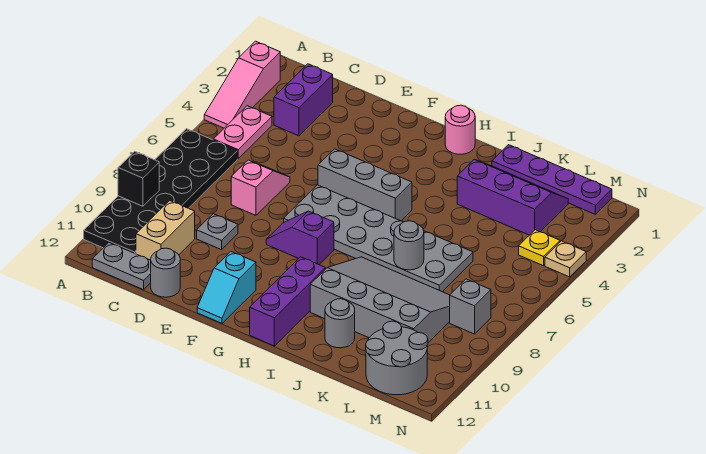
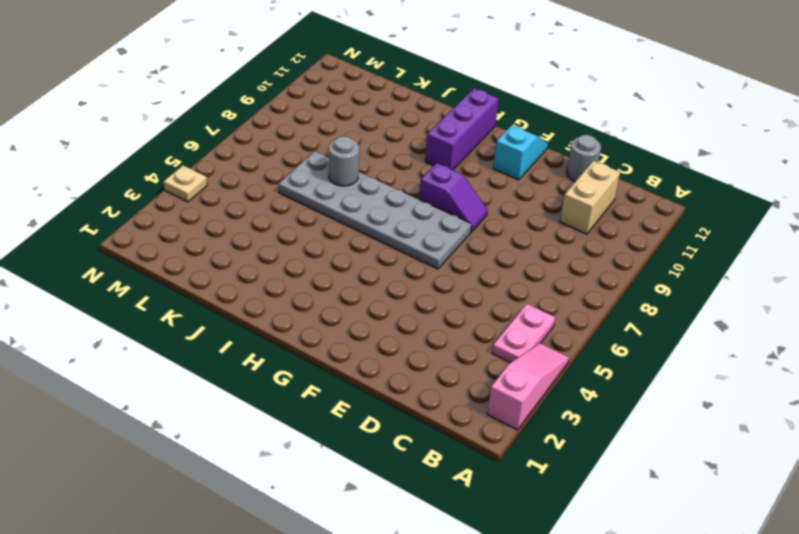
none -> black plate A6:B11 level 1
none -> grey plate B12:C12 level 1
none -> purple brick C2:C3 level 1

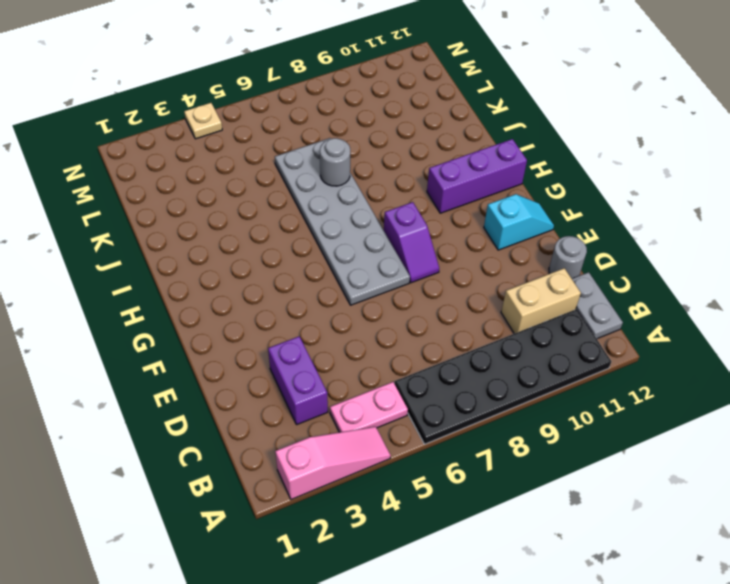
purple brick C3:D3 level 1 -> purple brick C2:C3 level 1
none -> pink slope D6:D7 level 1 top 7
none -> grey plate D9 level 1
none -> grey brick F5:H5 level 1

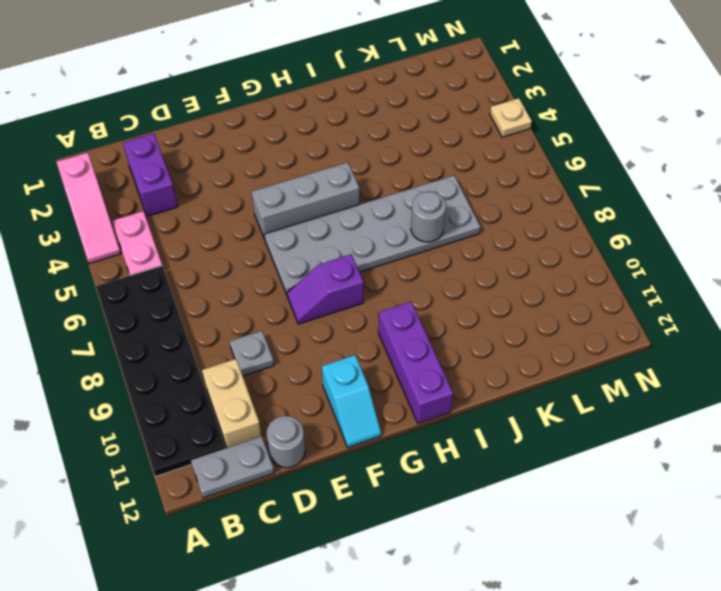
none -> pink slope D6:D7 level 1 top 7
none -> pink round brick H1 level 1
none -> grey slope I8:L10 level 1 top 10

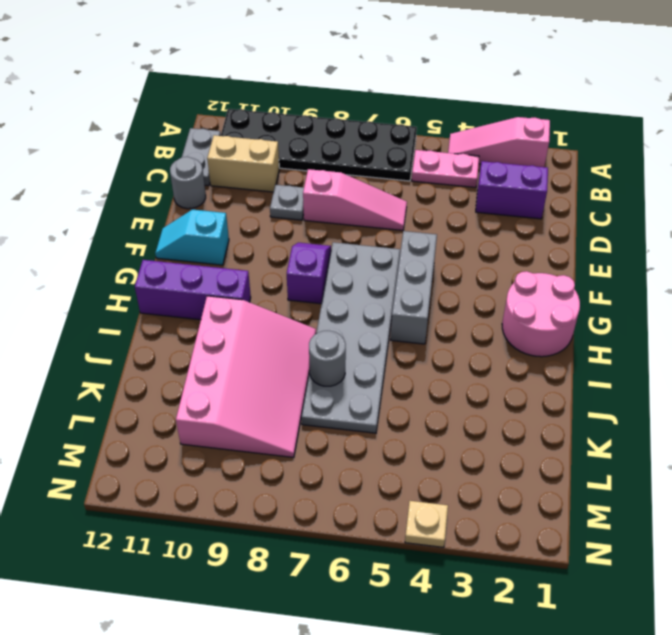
pink slope D6:D8 level 1 top 8 -> pink slope D6:D7 level 1 top 7
pink round brick G1:H2 level 1 -> pink round brick H1 level 1
pink slope I8:L10 level 1 top 10 -> grey slope I8:L10 level 1 top 10
none -> purple plate J1:M1 level 1
none -> purple slope J2:L3 level 1 top 3
none -> grey round brick J11 level 1

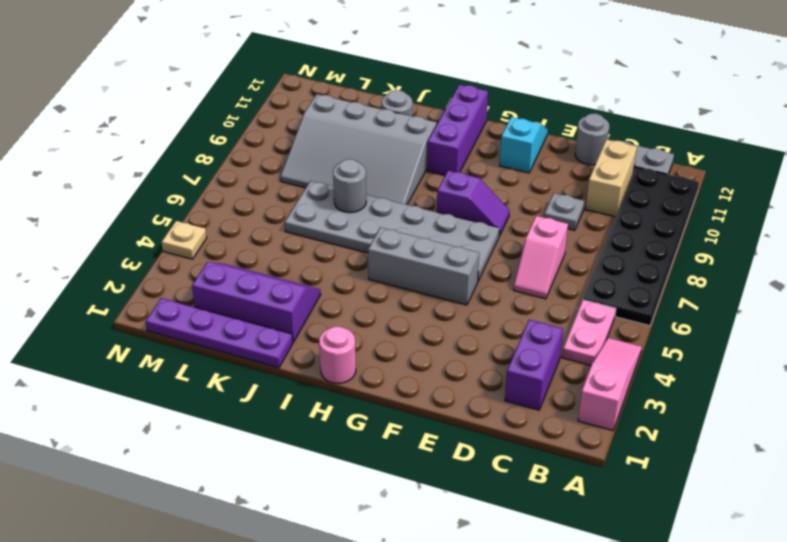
purple slope J2:L3 level 1 top 2 -> purple slope J2:L3 level 1 top 3
none -> grey round brick L11:M12 level 1
none -> yellow plate M4 level 1
none -> grey brick M8 level 1

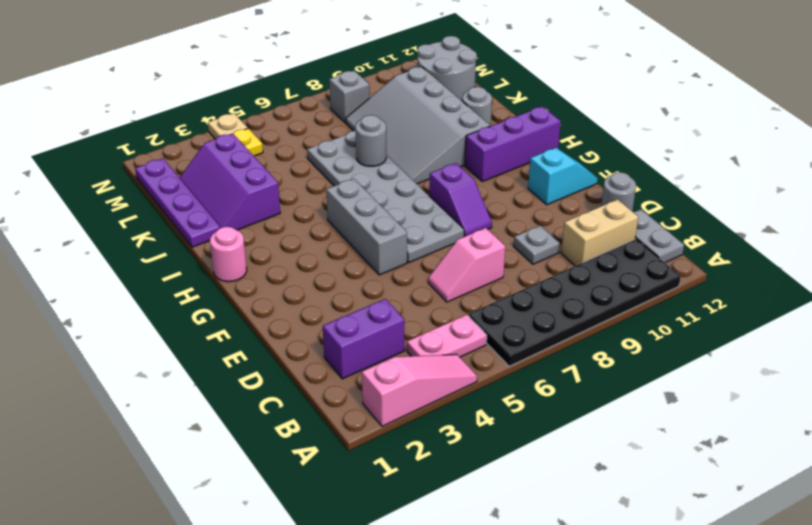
none -> black brick A9 level 2

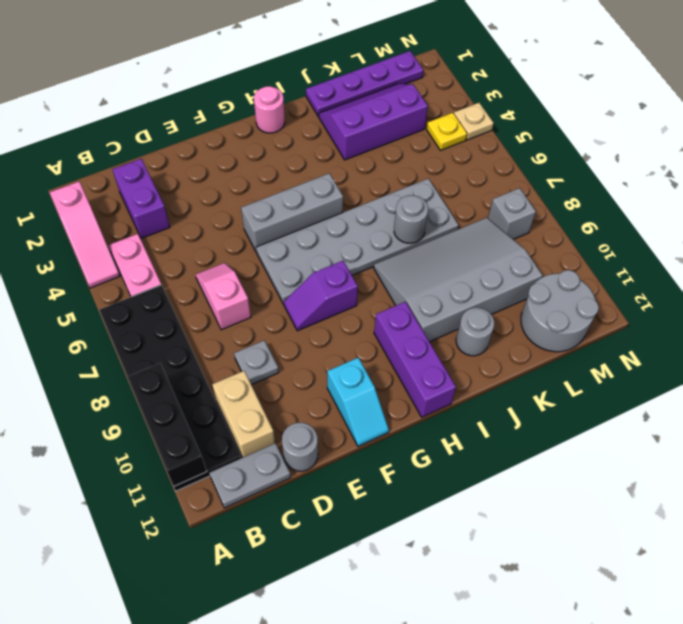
black brick A9:A11 level 2 -> black brick A9 level 2

